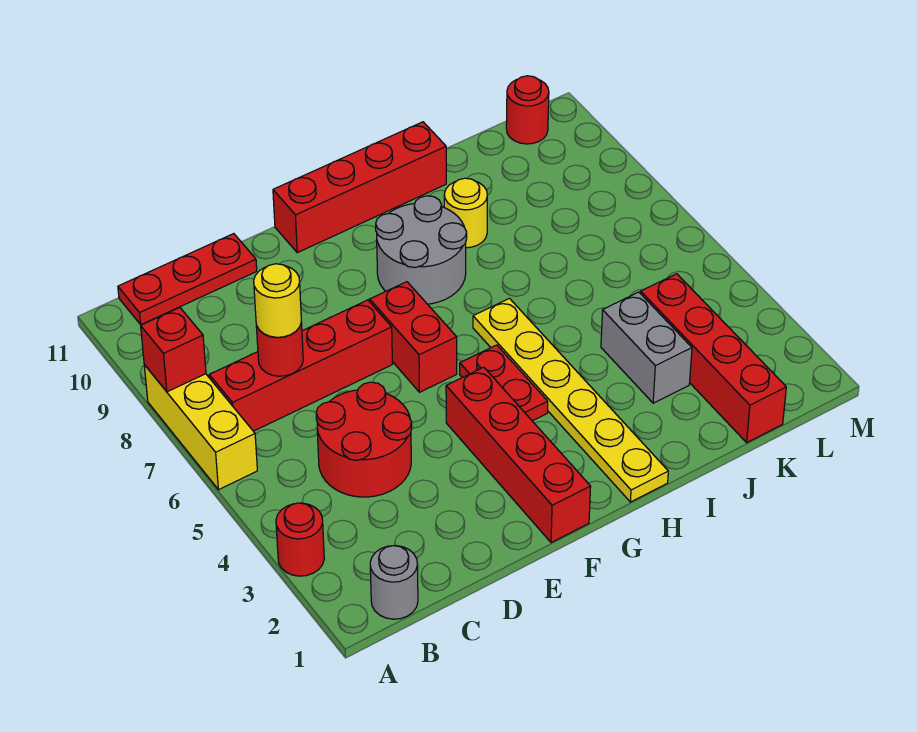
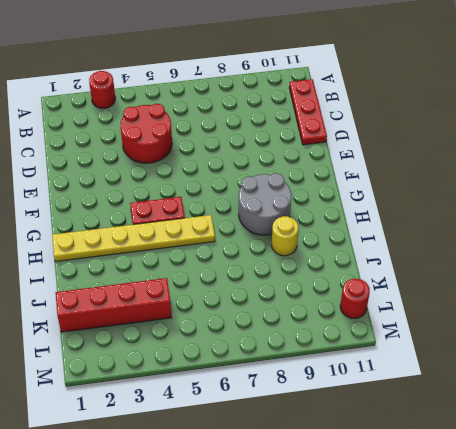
none -> yellow brick A6:A8 level 1
none -> grey round brick B1 level 1
none -> red brick B7:E7 level 1

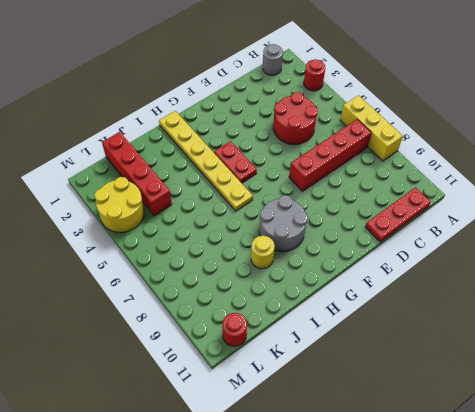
yellow round brick L3:M4 level 1 -> none
none -> red brick F1:F4 level 1
none -> red brick F6:F7 level 1
none -> red brick F11:I11 level 1

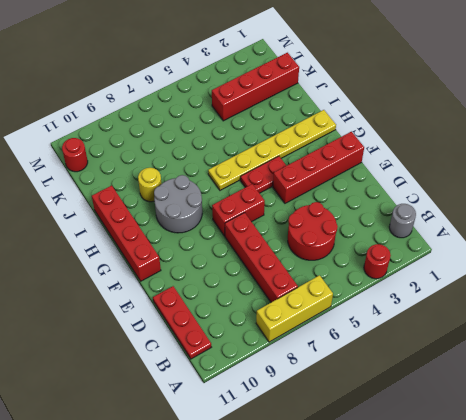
none -> grey brick J3:J4 level 1
none -> red brick A8 level 2
none -> red round brick C7 level 2

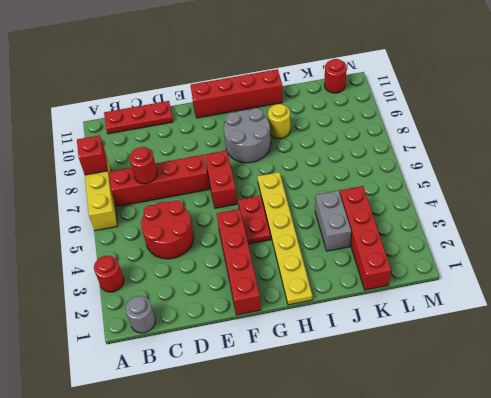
none -> yellow round brick C7 level 3

